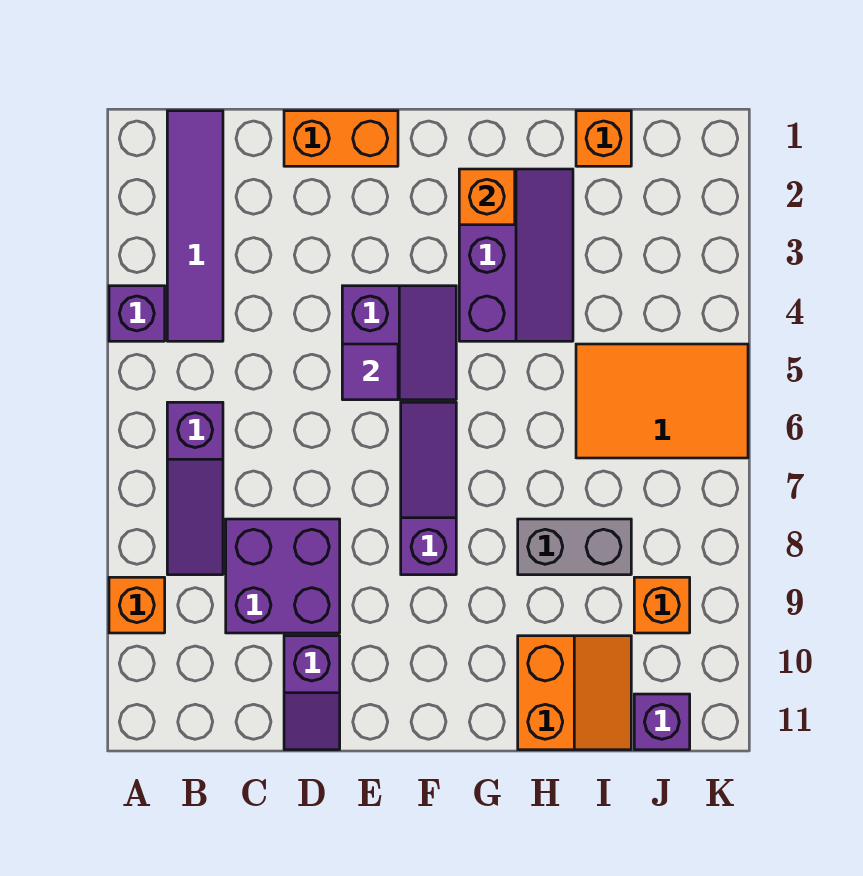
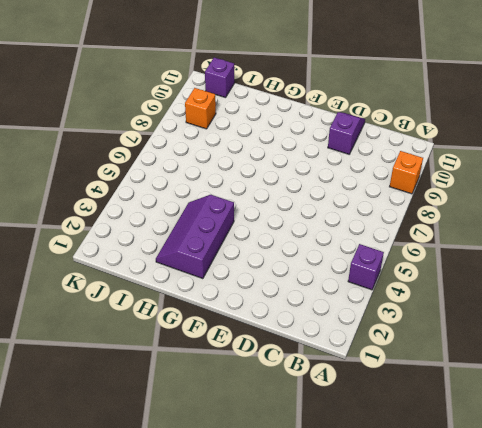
none -> purple tile B1:B4 level 1
none -> purple slope B6:B8 level 1 top 6
none -> purple brick C8:D9 level 1

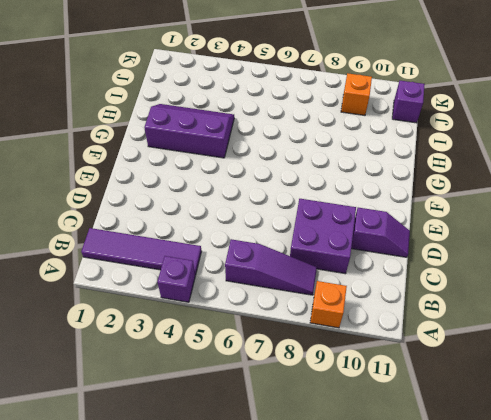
none -> orange brick D1:E1 level 1
none -> purple slope E4:F5 level 1 top E
none -> purple slope F6:F8 level 1 top 8

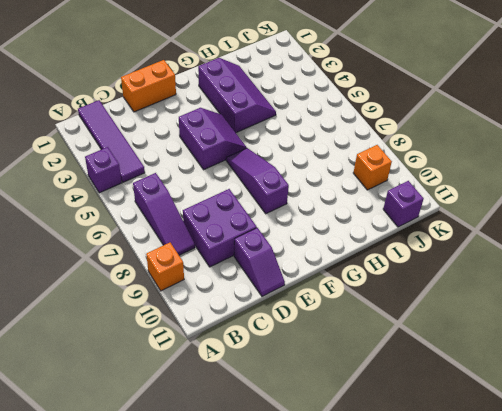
none -> grey brick H8:I8 level 1
none -> orange slope H10:I11 level 1 top H
none -> orange brick I1 level 1

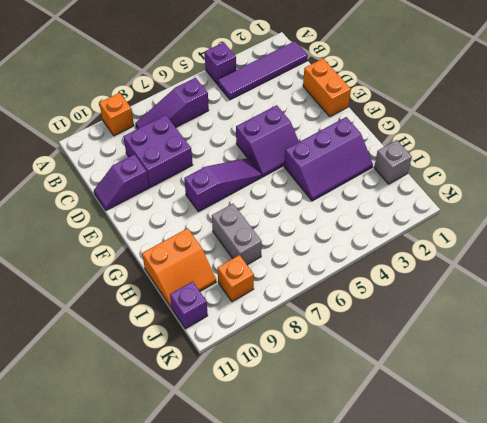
grey brick I1 level 1 -> orange brick I1 level 1
none -> orange tile I5:K6 level 1
none -> purple tile E5 level 2
none -> orange brick G2 level 2

